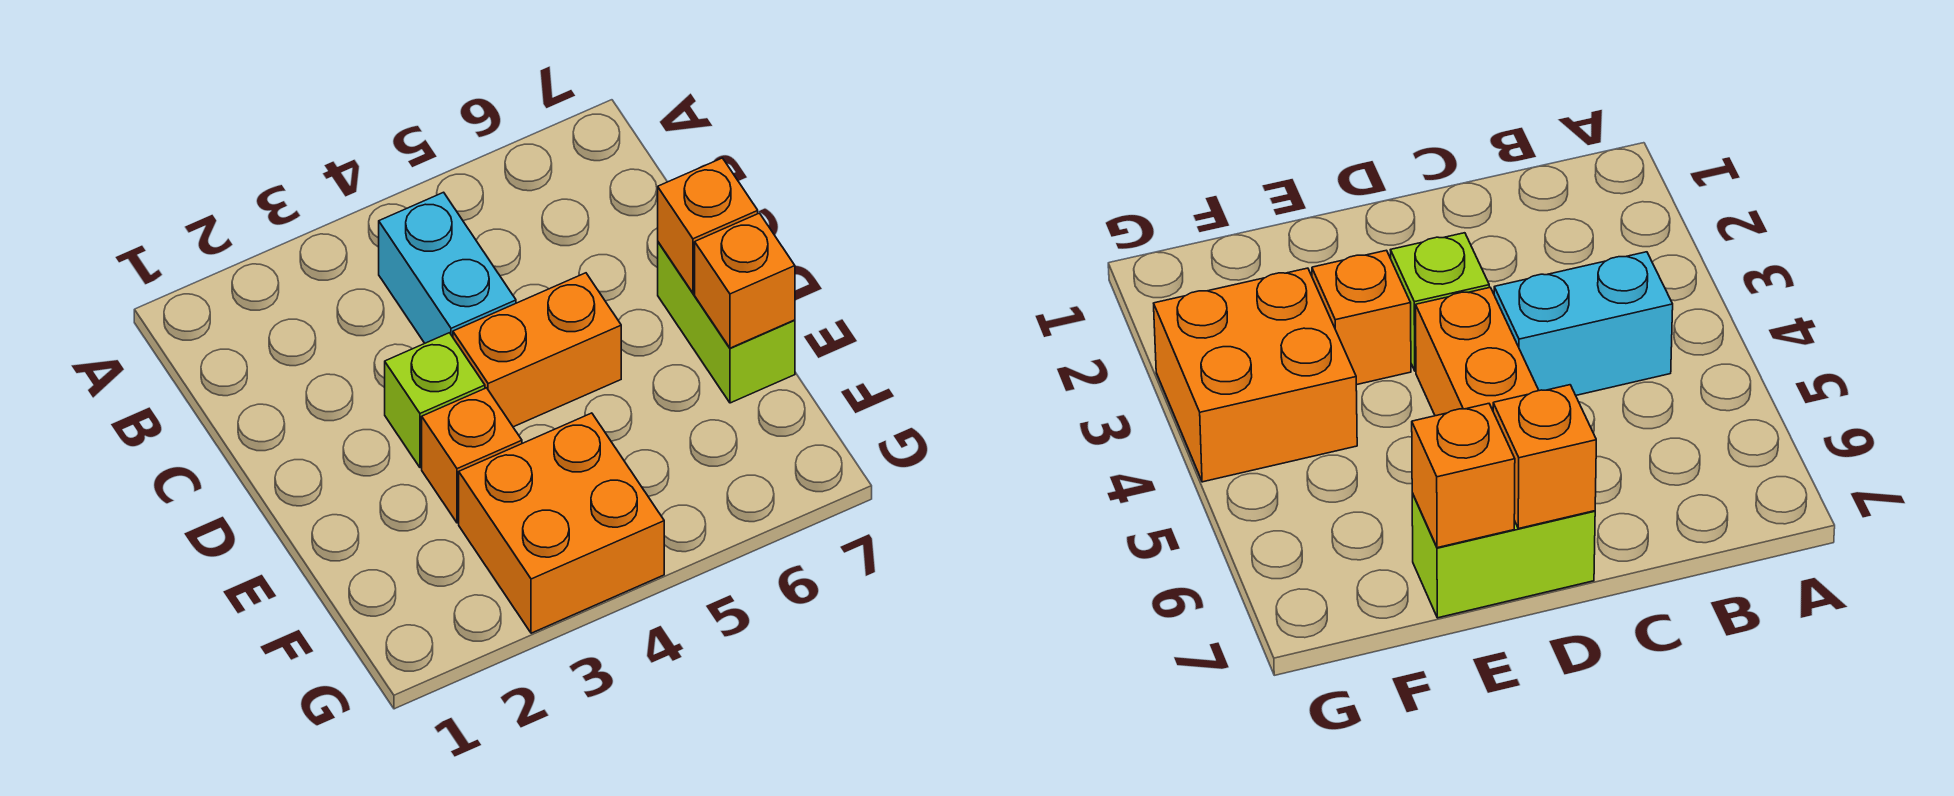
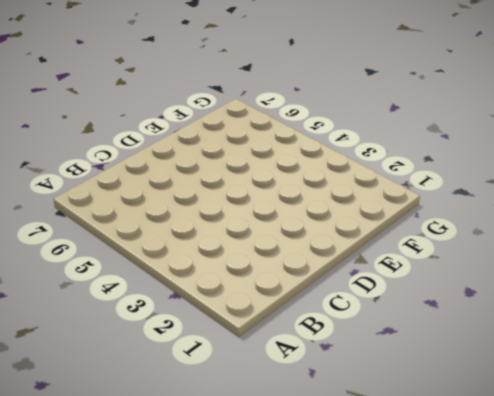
none -> cyan brick B4:C4 level 1
none -> lime brick D3 level 1

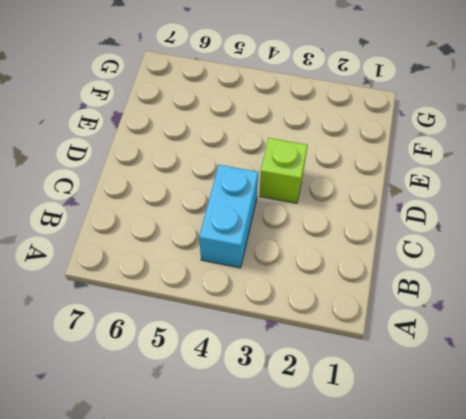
none -> orange brick D4:D5 level 1
none -> lime brick D7:E7 level 1

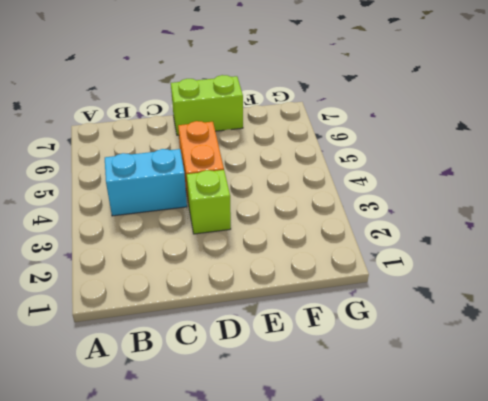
none -> orange brick E3 level 1
none -> orange brick F3:G4 level 1

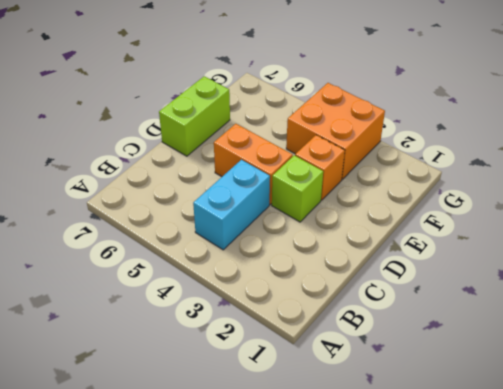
none -> orange brick D7 level 2
none -> orange brick E7 level 2

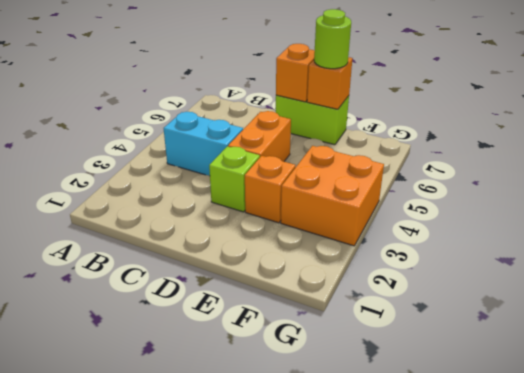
lime round brick E7 level 3 -> none

